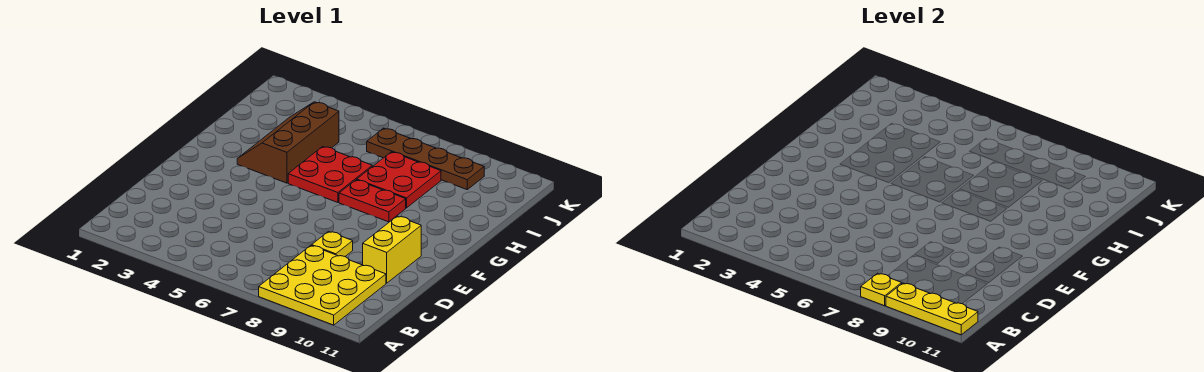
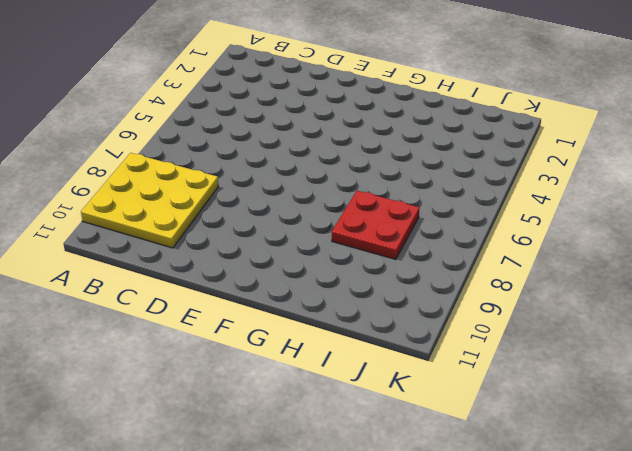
none -> yellow plate D8 level 1
none -> yellow brick D10:E10 level 1

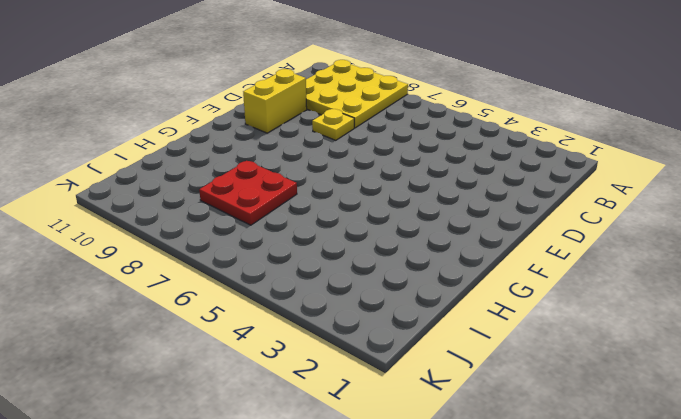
none -> brown slope G3:I4 level 1 top 4
none -> red plate G5:H6 level 1

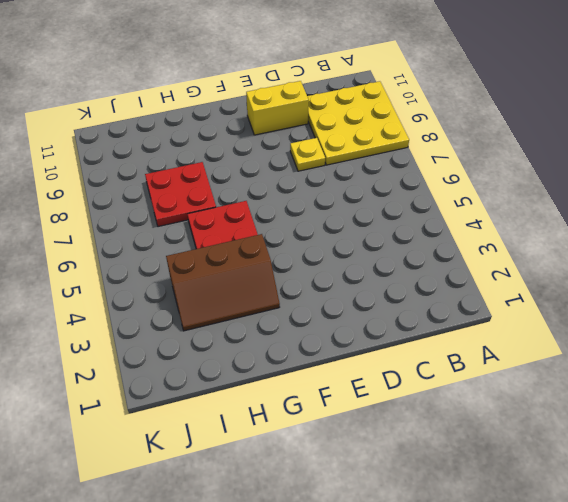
none -> red plate G7:G8 level 1
none -> brown plate J6:J9 level 1

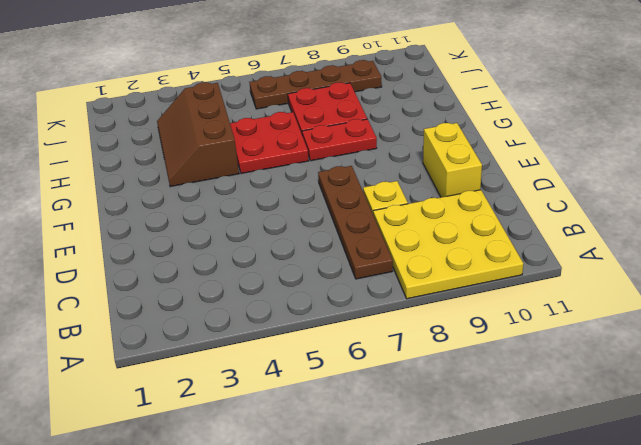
brown plate B7:E7 level 1 -> none
none -> yellow plate A8 level 2
none -> yellow plate A9:A11 level 2

